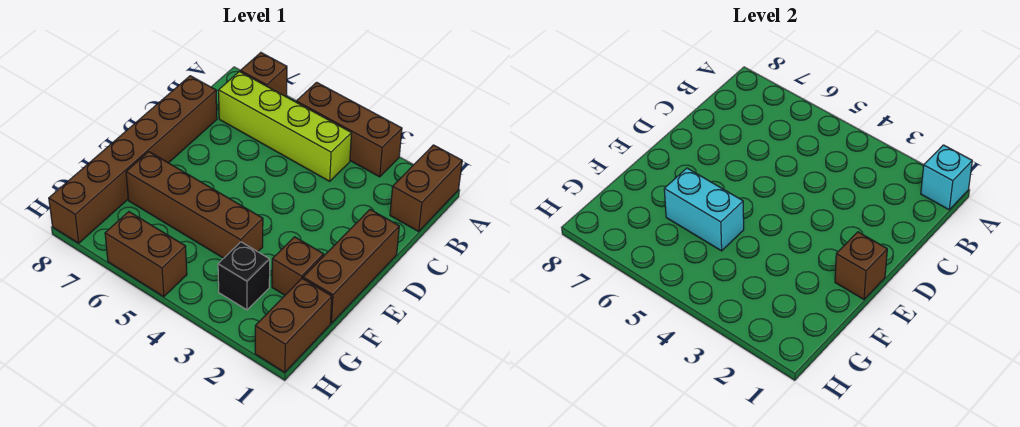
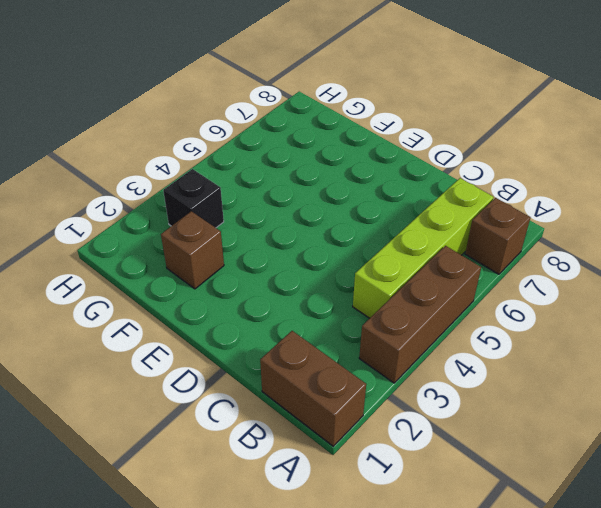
none -> brown brick C8:H8 level 1
none -> brown brick D1:F1 level 1
none -> brown brick F4:F7 level 1

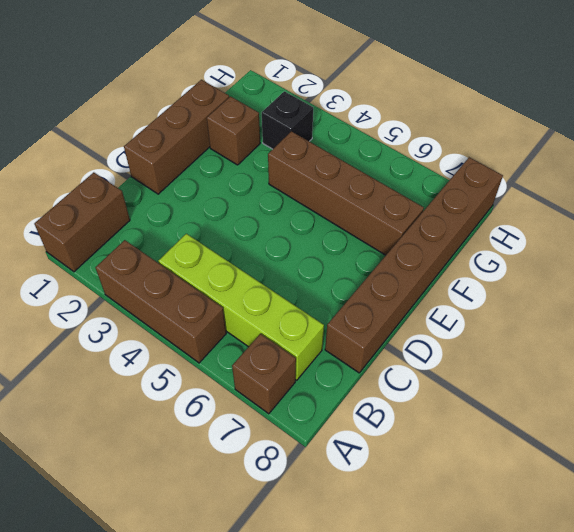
none -> brown brick G1:H1 level 1
none -> brown brick H5:H6 level 1
none -> cyan brick A1 level 2

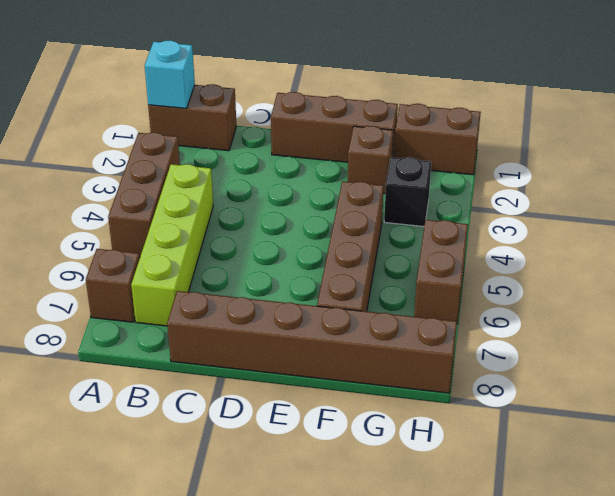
none -> brown brick E1 level 2
none -> cyan brick F5:F6 level 2

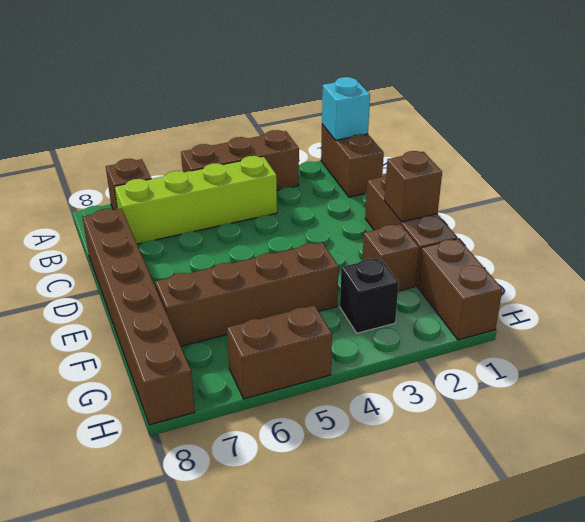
none -> cyan brick F5:F6 level 2

